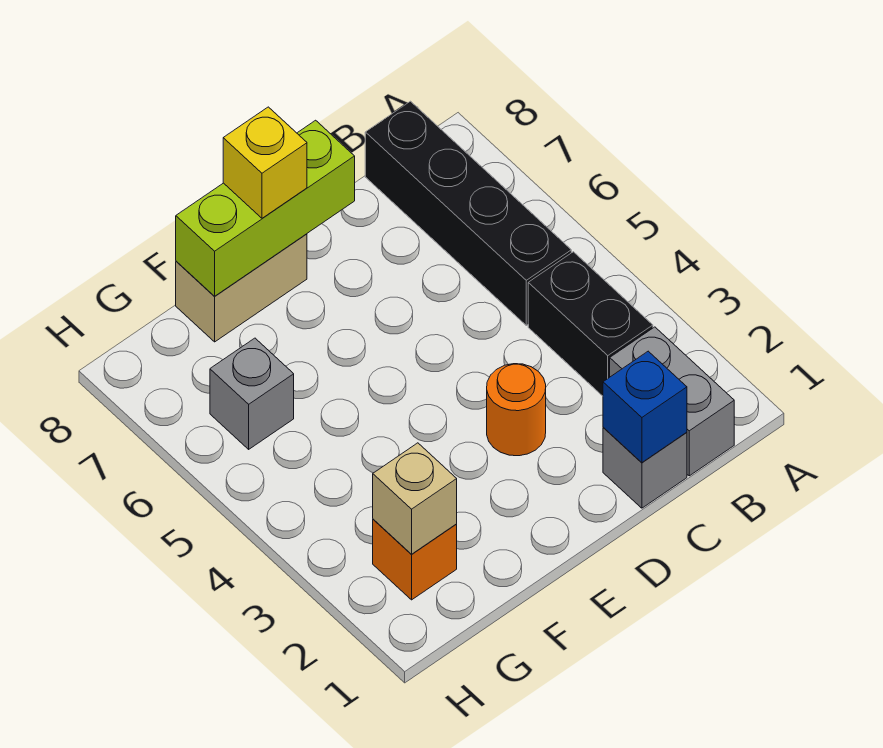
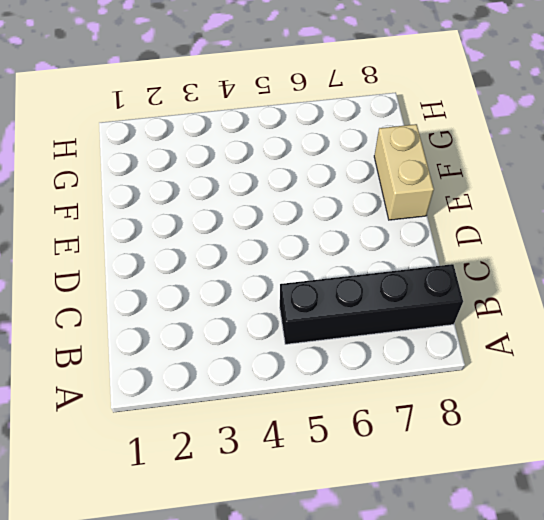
none -> grey brick B1:B2 level 1
none -> black brick B3:B4 level 1
none -> grey brick C1 level 1

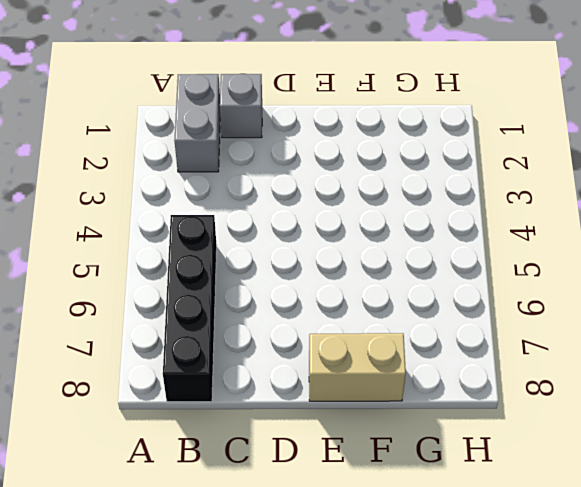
none -> black brick B3:B4 level 1
none -> orange round brick D3 level 1
none -> orange brick G2 level 1

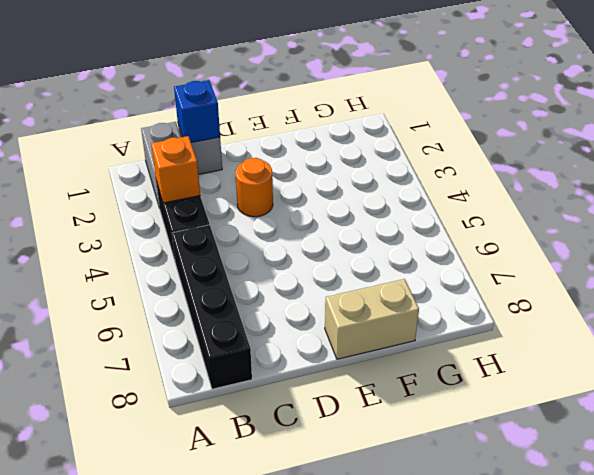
orange brick B3 level 2 -> orange brick G2 level 1
none -> grey brick G6 level 1
none -> lime brick D8:F8 level 2
none -> tan brick G2 level 2

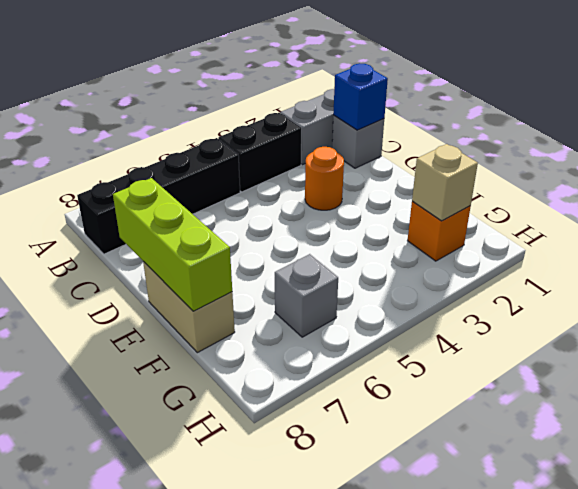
none -> yellow brick E8 level 3

